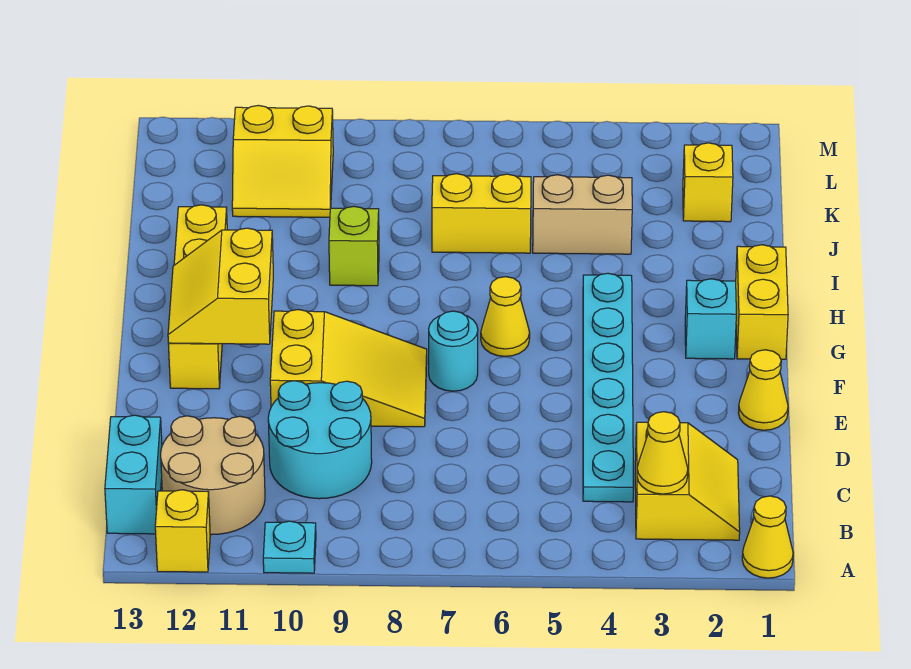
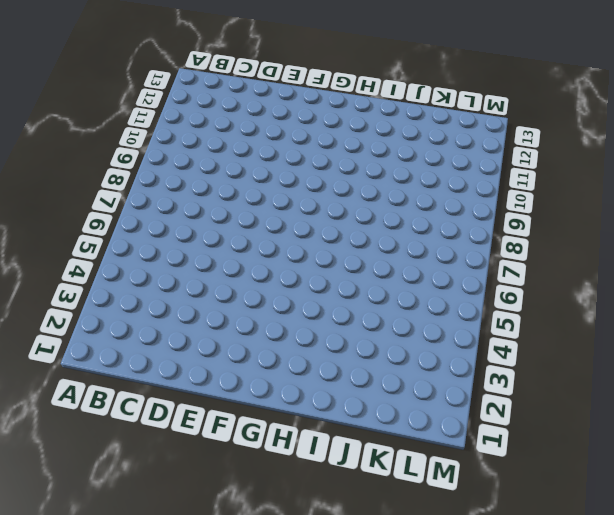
none -> yellow cone A1 level 1
none -> cyan plate A10 level 1
none -> yellow brick A12 level 1

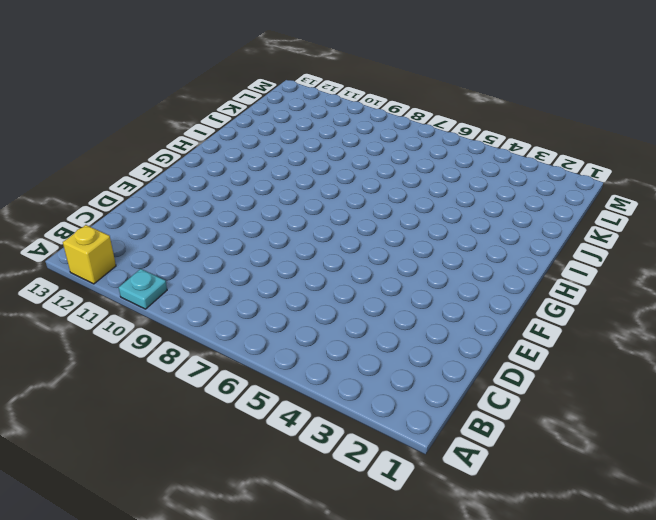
none -> yellow cone A1 level 1
none -> yellow slope B2:C3 level 1 top 3
none -> tan round brick B11:C12 level 1

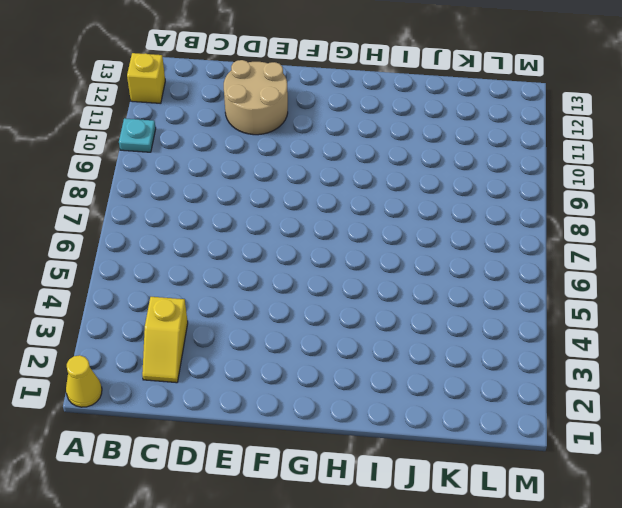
yellow slope C2:C3 level 1 top 3 -> yellow slope B2:C3 level 1 top 3
tan round brick D11:E12 level 1 -> tan round brick B11:C12 level 1
none -> cyan brick B13:C13 level 1
none -> cyan plate C4:H4 level 1
none -> cyan round brick C9:D10 level 1

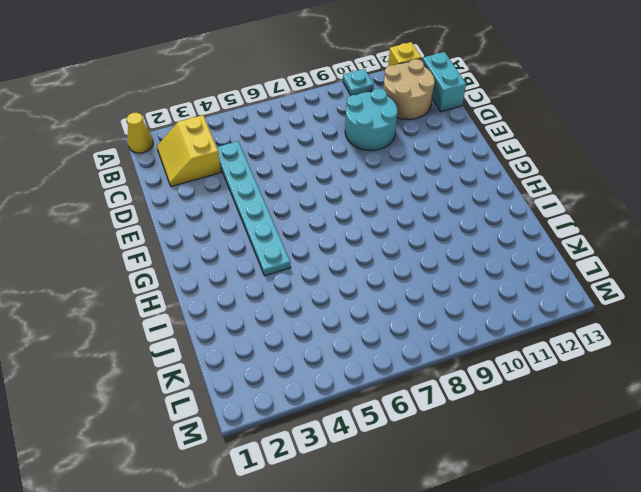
none -> yellow cone E1 level 1
none -> yellow slope E8:F10 level 1 top 10
none -> cyan round brick F7 level 1

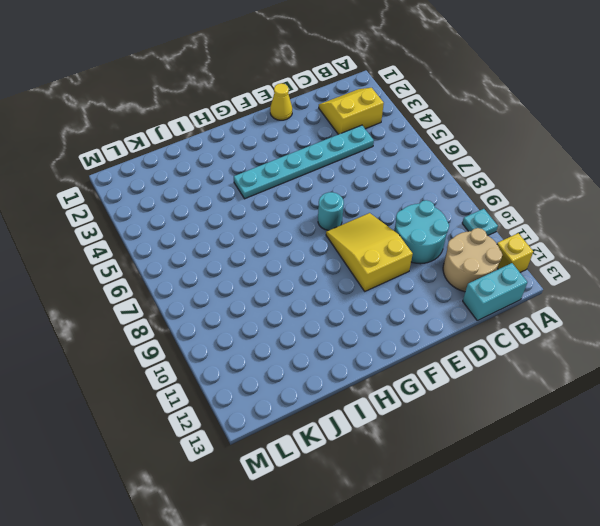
none -> yellow cone A1 level 1
none -> yellow brick F12:I12 level 1
none -> yellow brick G1:H1 level 1

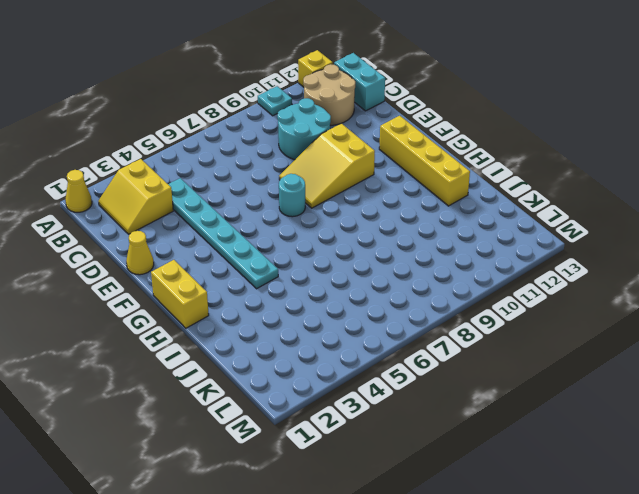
none -> cyan brick G2 level 1
none -> yellow cone G6 level 1
none -> lime brick I9 level 1

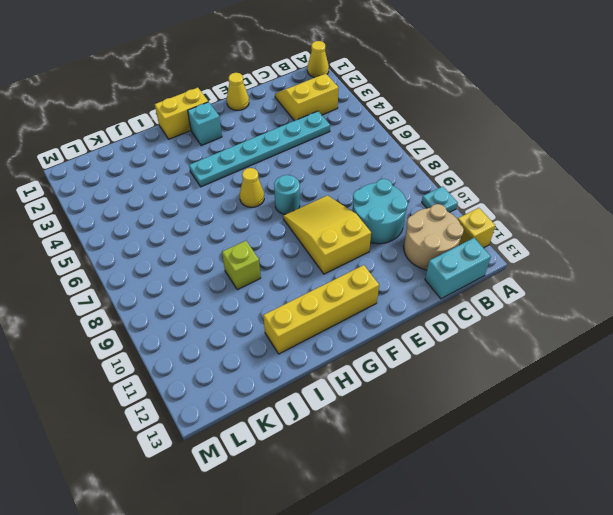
none -> tan brick J4:J5 level 1
none -> yellow brick J6:J7 level 1
none -> yellow brick K2 level 1

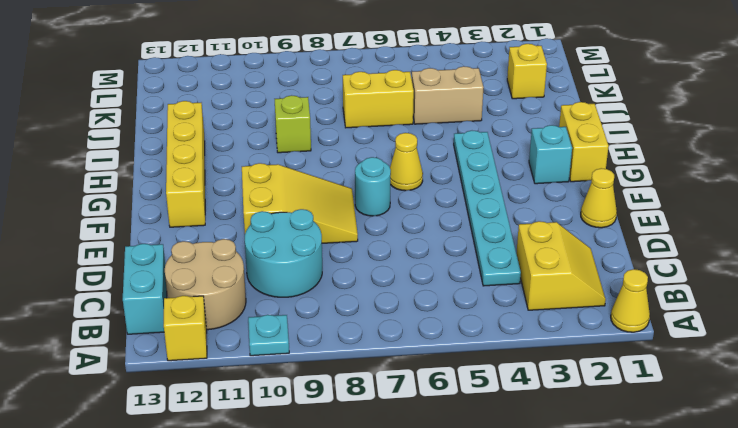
none -> yellow slope K10:L11 level 1 top L
none -> yellow cone B3 level 2
none -> yellow slope F11:G12 level 2 top 11

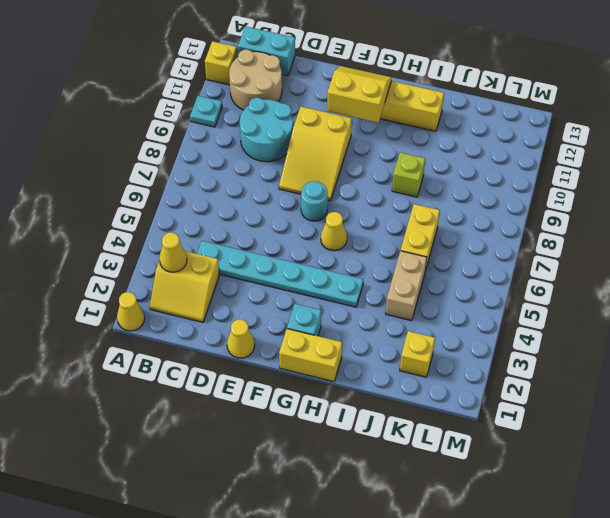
none -> yellow slope K10:L11 level 1 top L

